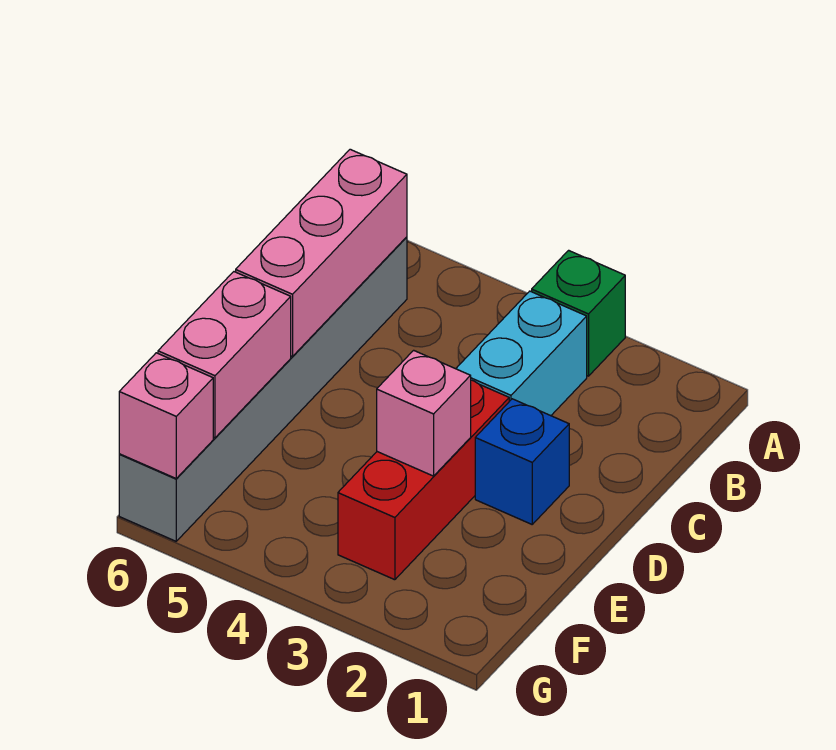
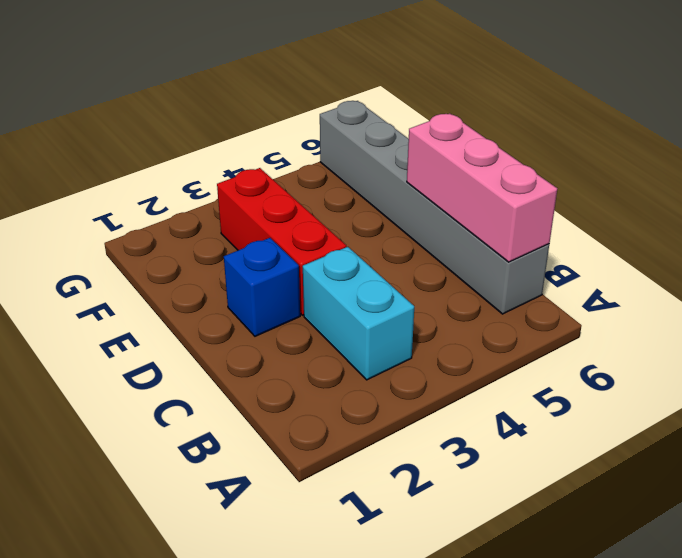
none -> green brick A3 level 1
none -> pink brick E3 level 2

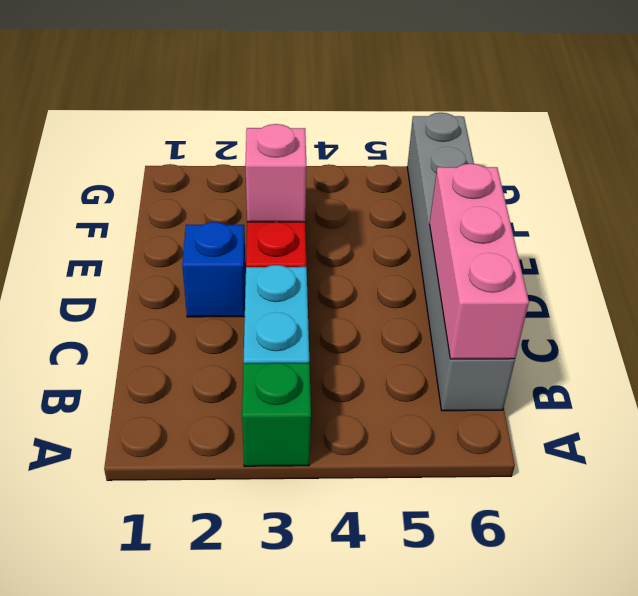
none -> pink brick E6:F6 level 2
none -> pink brick G6 level 2

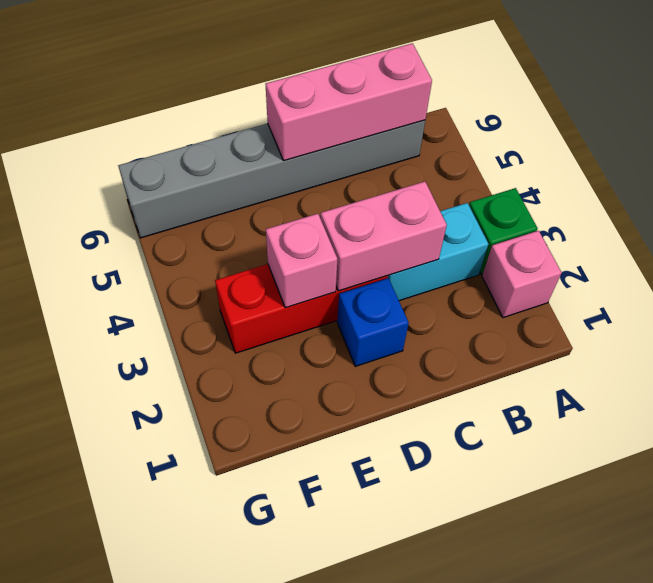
pink brick A2 level 1 -> pink brick G6 level 2
pink brick C3:D3 level 2 -> pink brick E6:F6 level 2

